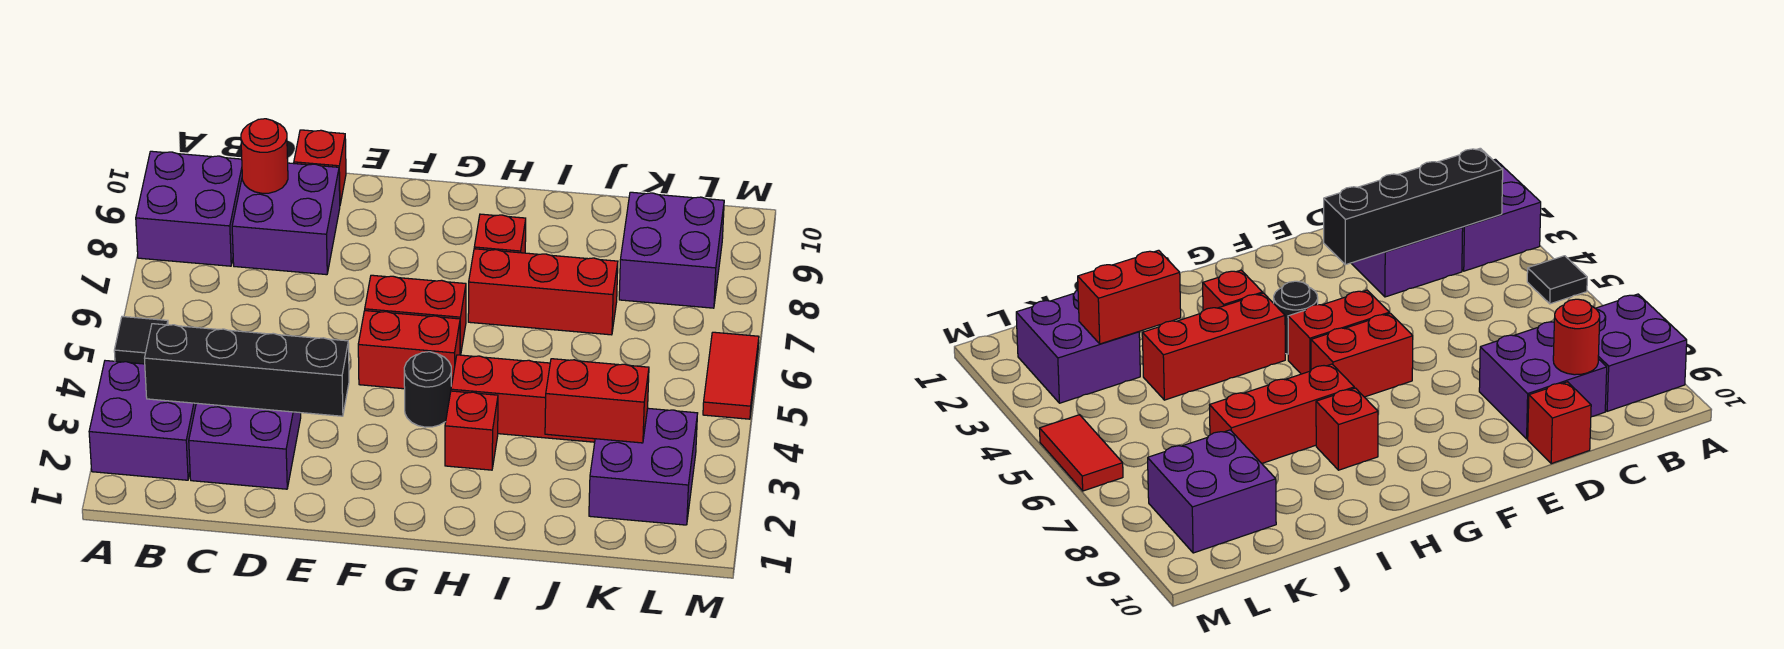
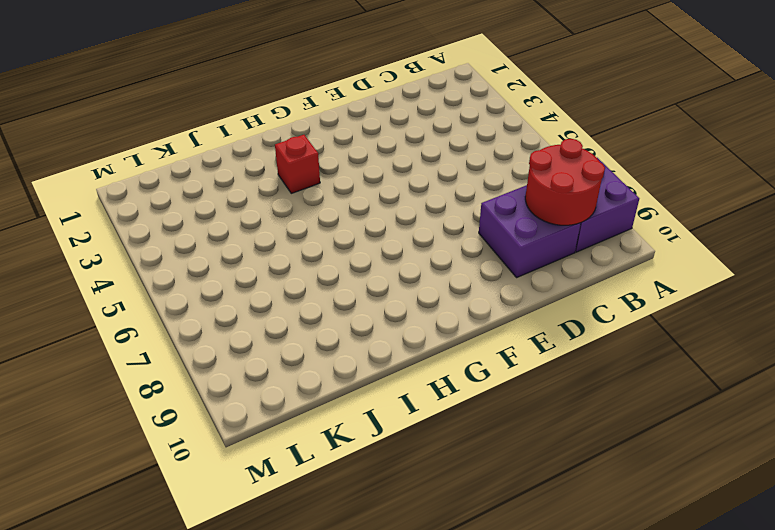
red round brick B8:C9 level 2 -> red round brick C9 level 2
none -> purple brick A2:B3 level 1
none -> black tile A5 level 1
none -> purple brick C2:D3 level 1

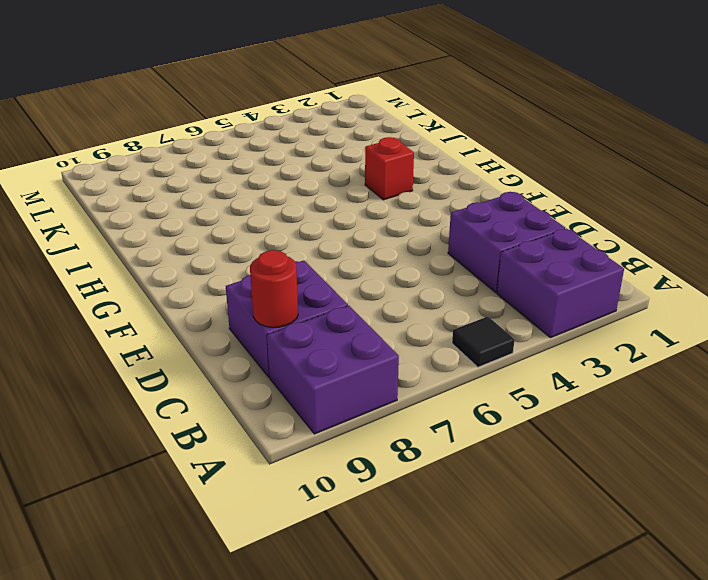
none -> red brick D10 level 1
none -> red brick F5:G5 level 1
none -> red brick F6:G6 level 1

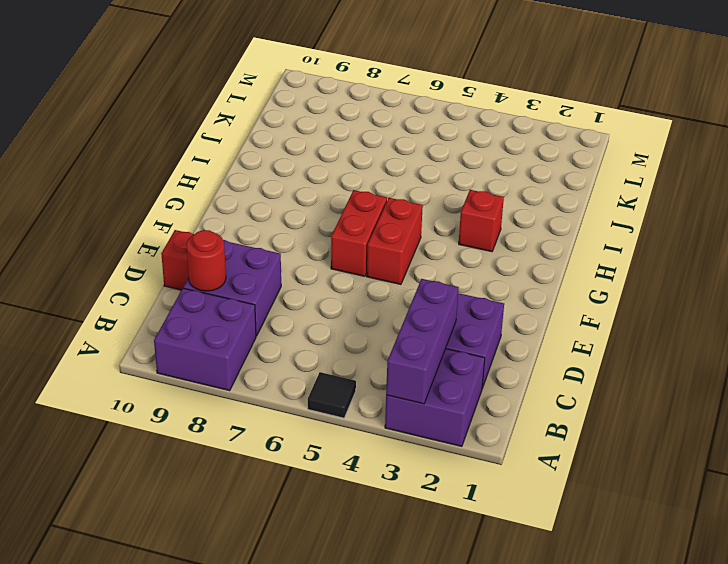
purple brick A3:C3 level 2 -> black brick B3:E3 level 2
none -> black round brick G4 level 1
none -> red brick H4:J4 level 1
none -> red brick H7:J7 level 1

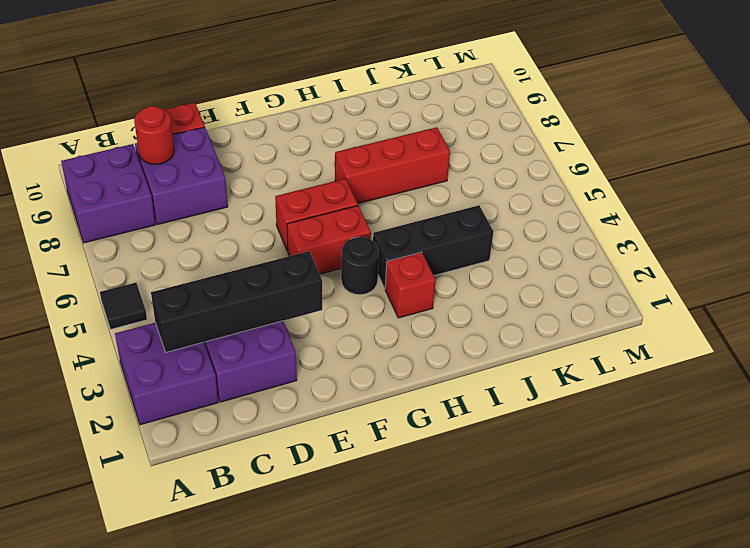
black brick H4:J4 level 1 -> red brick H4:J4 level 1
none -> red brick H8 level 1
none -> purple brick K2:L3 level 1
none -> purple brick K8:L9 level 1

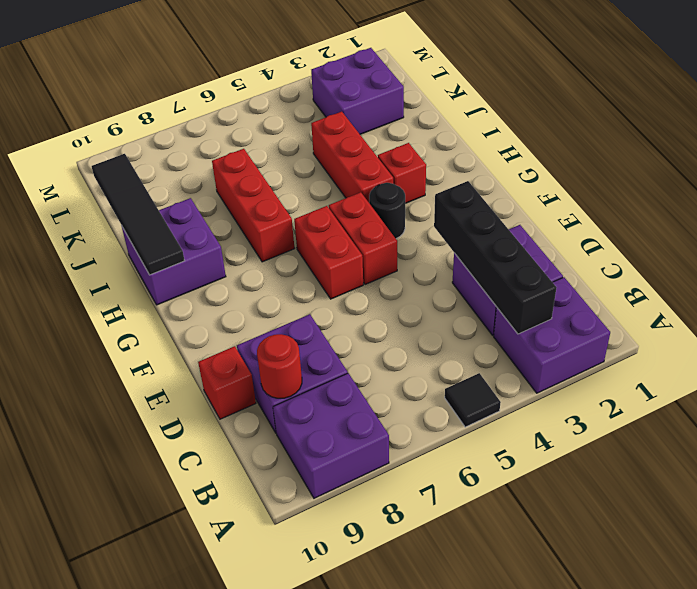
purple brick H9:I10 level 1 -> purple brick K8:L9 level 1
black tile H10:K10 level 2 -> none
none -> red brick H8 level 1
none -> red tile M5:M6 level 1
none -> red brick J3:K3 level 2

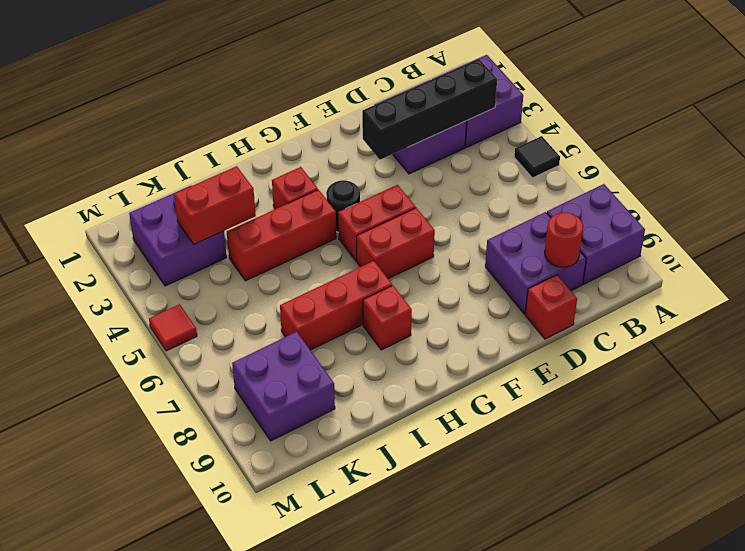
red tile M5 level 1 -> red tile M5:M6 level 1

